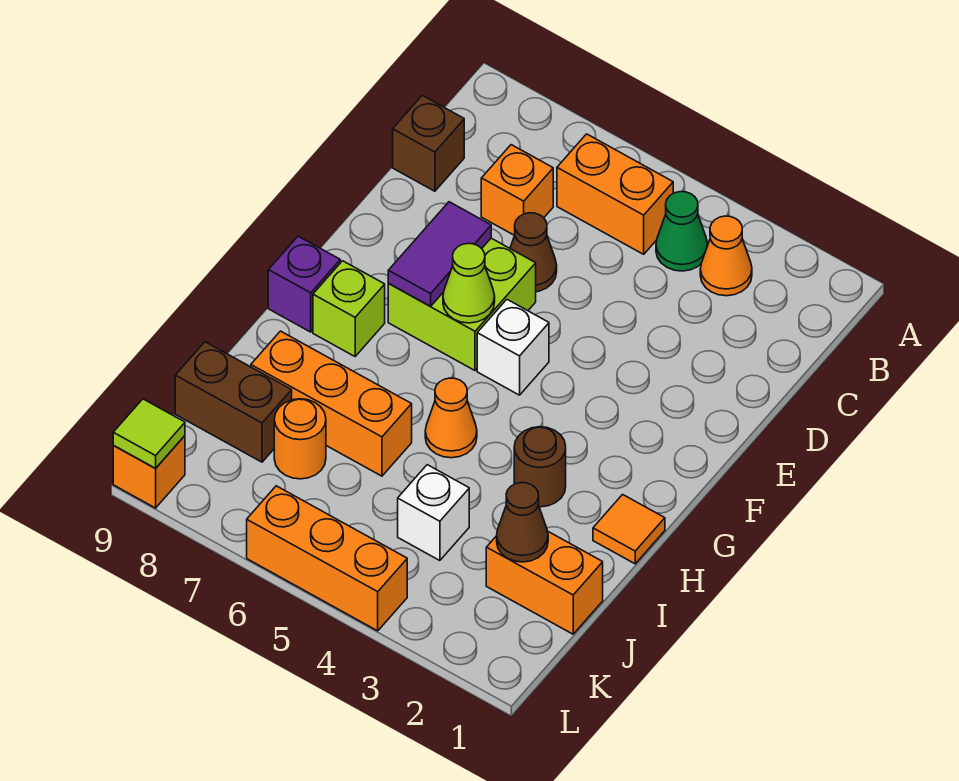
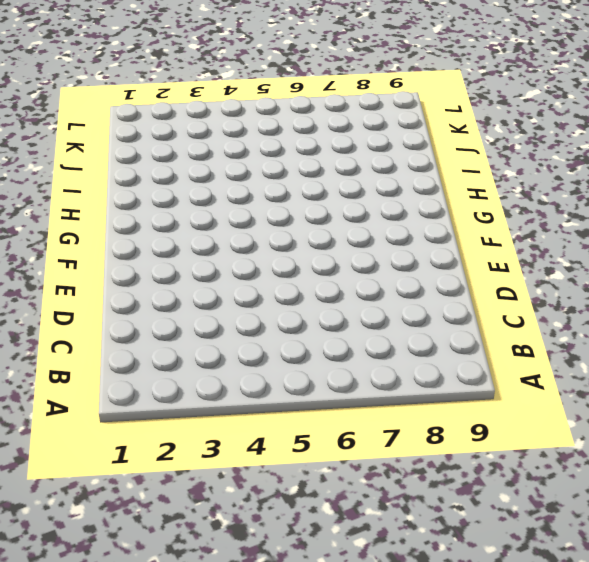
none -> orange cone B3 level 1
none -> green cone B4 level 1
none -> orange brick B5:B6 level 1

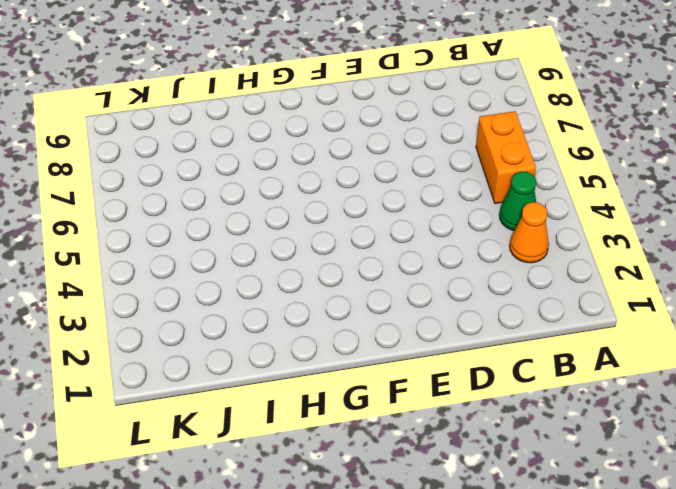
none -> orange brick C7 level 1
none -> brown brick C9 level 1
none -> brown cone D6 level 1

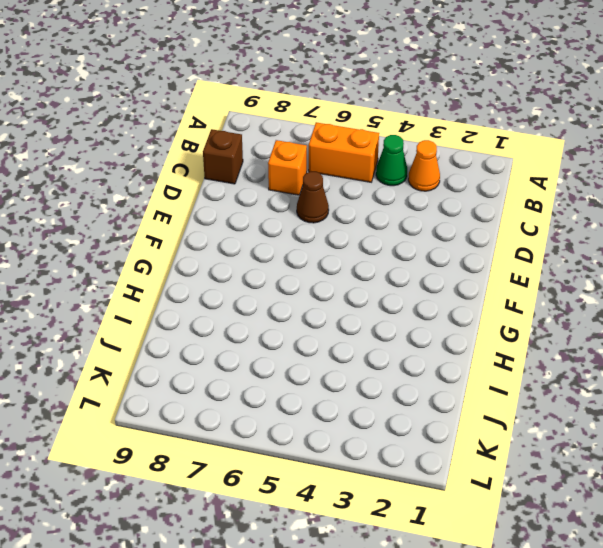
none -> lime brick E6:F7 level 1
none -> white brick F5 level 1
none -> lime brick G8 level 1

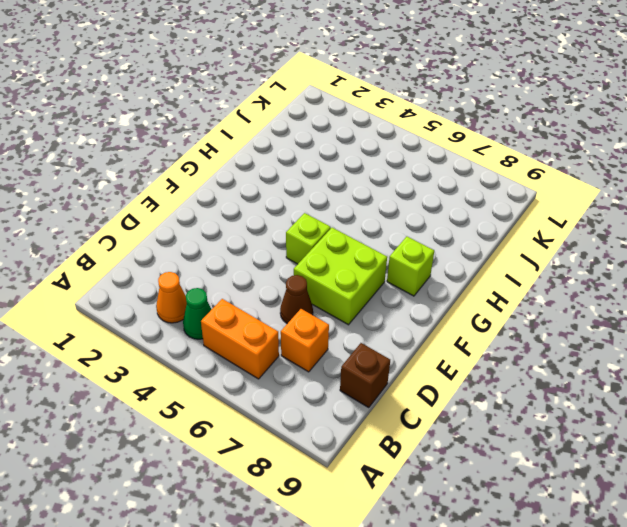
lime brick F5 level 1 -> white brick F5 level 1
none -> purple brick G9 level 1
none -> orange tile H1 level 1
none -> brown round brick H3 level 1

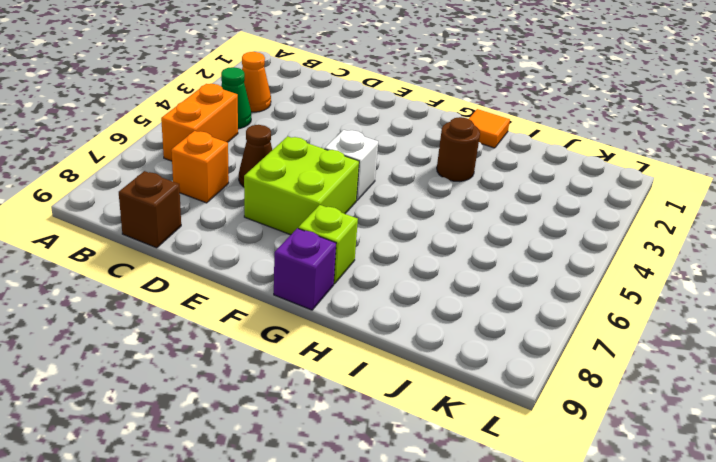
none -> orange cone H5 level 1
none -> orange brick I6:I8 level 1
none -> orange brick J1:J2 level 1

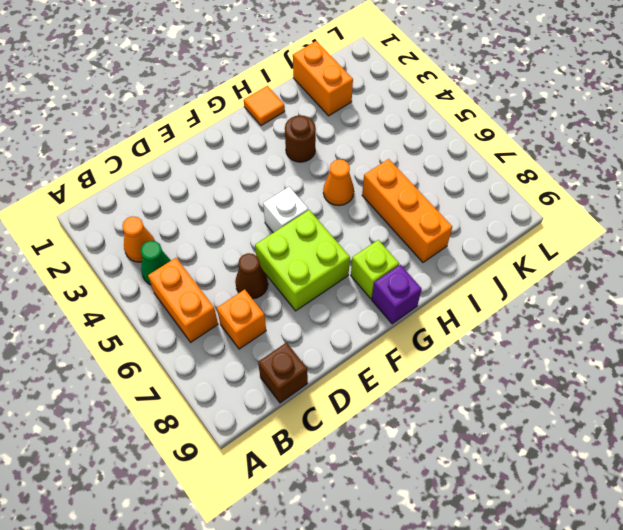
none -> white brick J4 level 1
none -> orange round brick J7 level 1
none -> brown brick J8:J9 level 1

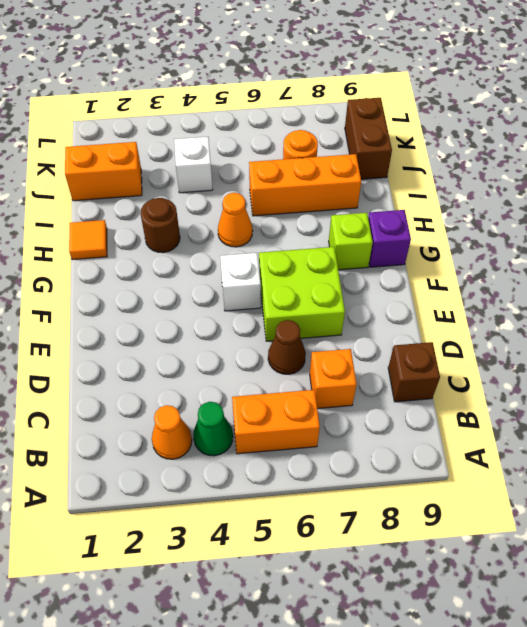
brown brick J9:K9 level 1 -> brown brick J8:J9 level 1
none -> orange brick L4:L6 level 1
none -> orange brick L9 level 1
none -> purple tile E7:F7 level 2

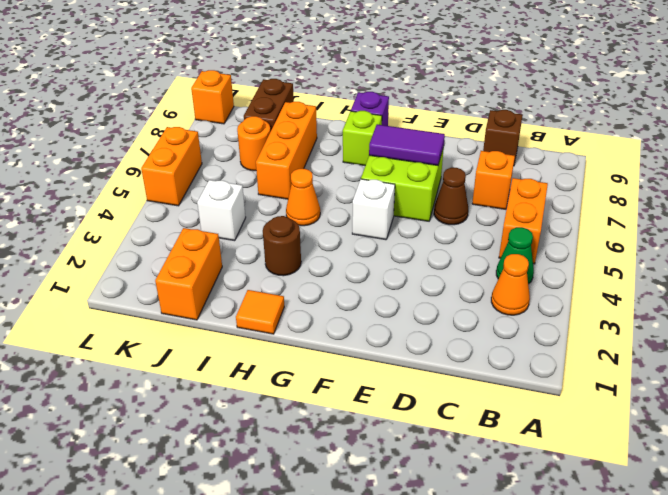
orange brick L5:L6 level 1 -> orange brick L4:L6 level 1
none -> lime cone F6 level 2
none -> brown cone J2 level 2
none -> lime tile L9 level 2

